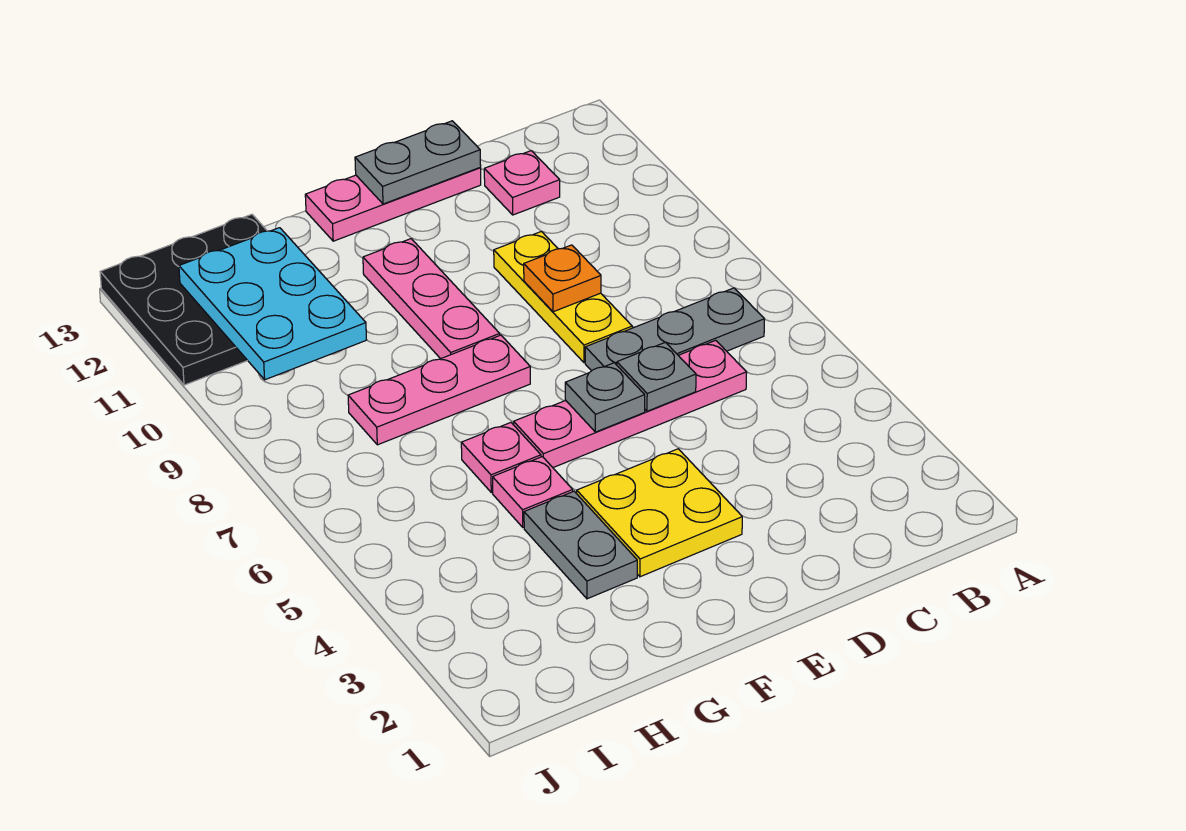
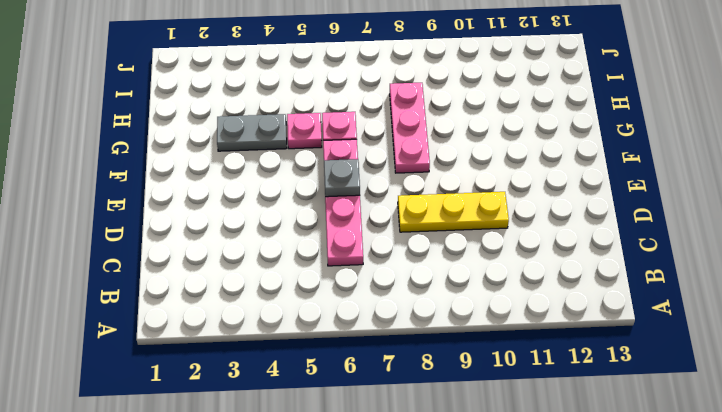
none -> grey plate B7:D7 level 1
none -> pink plate C12 level 1
none -> pink plate D13:F13 level 1

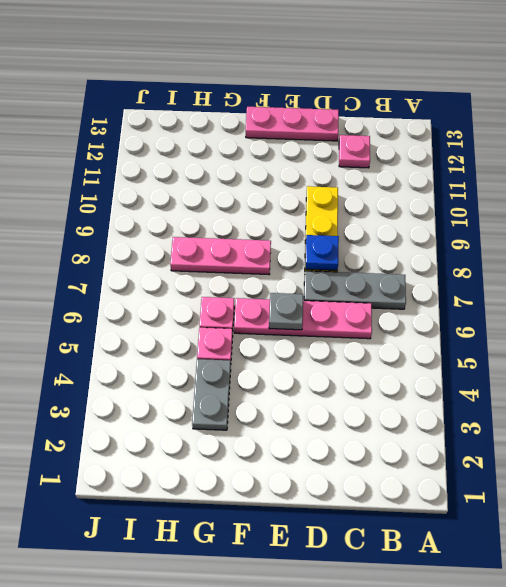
blue plate D8 level 2 -> none
none -> yellow plate E3:F4 level 1
none -> pink plate F9:F11 level 1
none -> black plate H11:J13 level 1

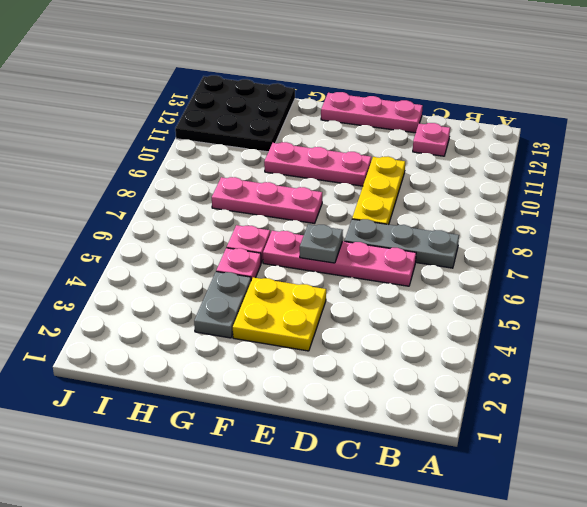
pink plate E10:G10 level 1 -> pink plate F9:F11 level 1
none -> grey plate D6 level 2
none -> orange plate D9 level 2
none -> grey plate D13:E13 level 2

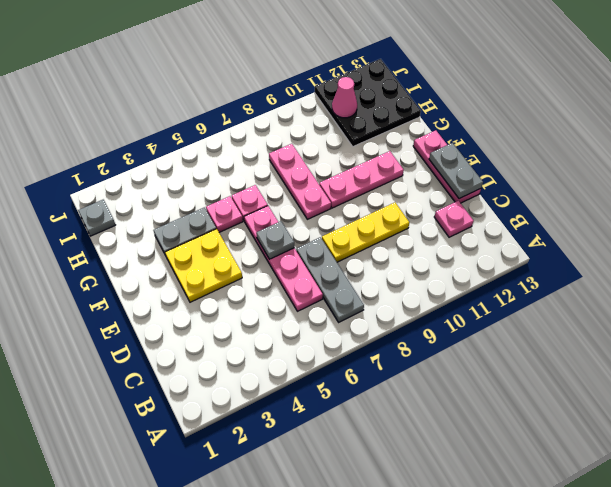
grey plate I1 level 1 -> grey plate D6 level 2
pink cone I11 level 2 -> cyan plate H10:I12 level 2
none -> orange plate D9 level 2

